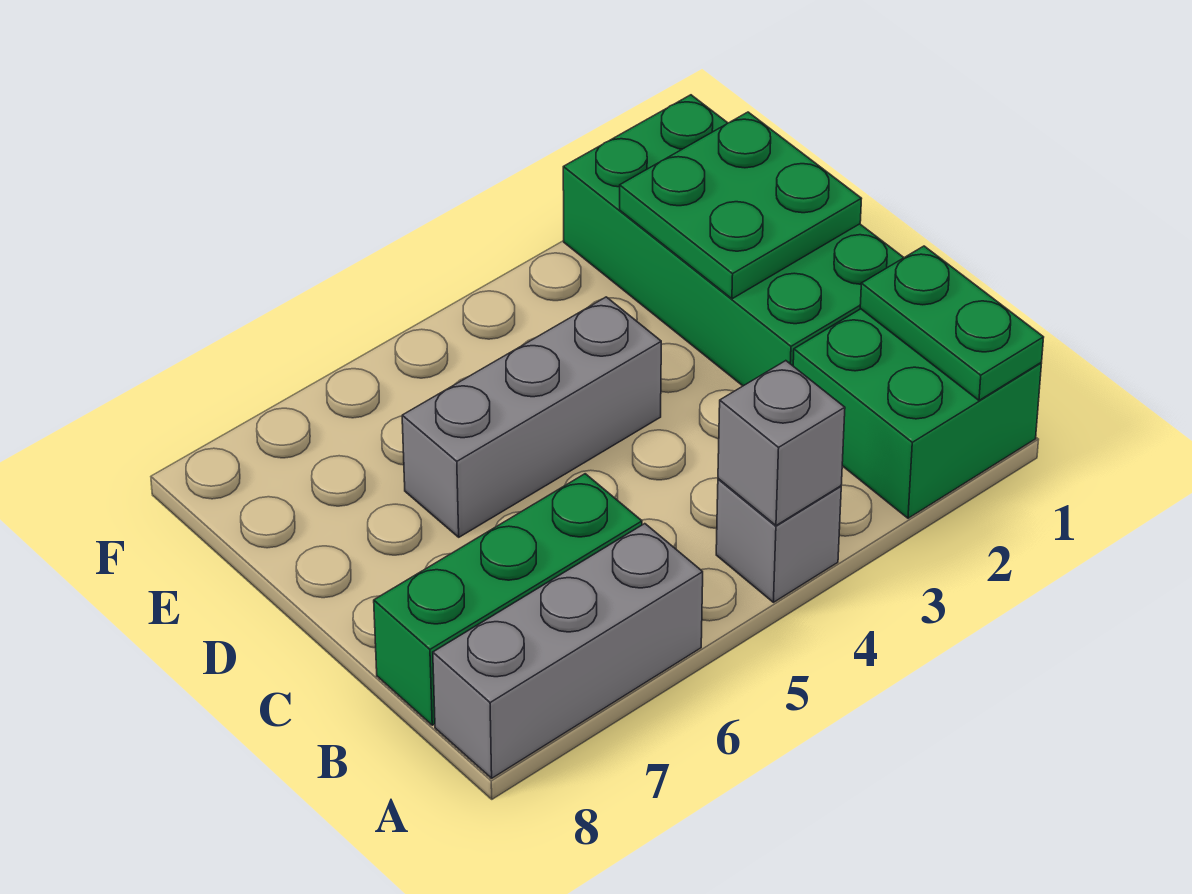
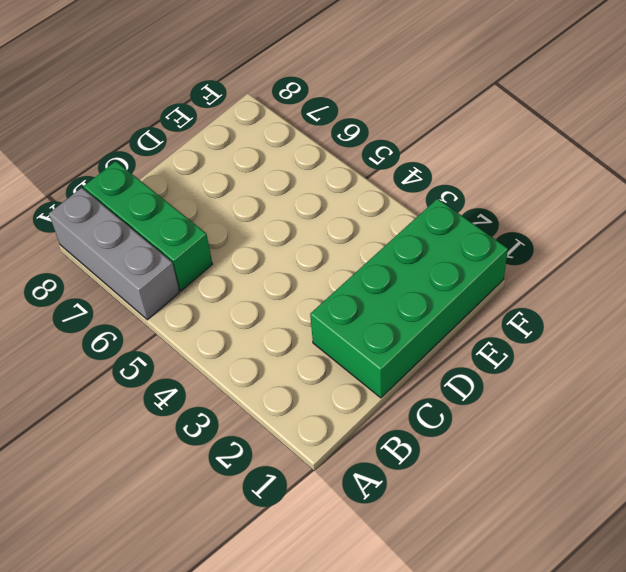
none -> green brick A1:B2 level 1
none -> grey brick A4 level 1

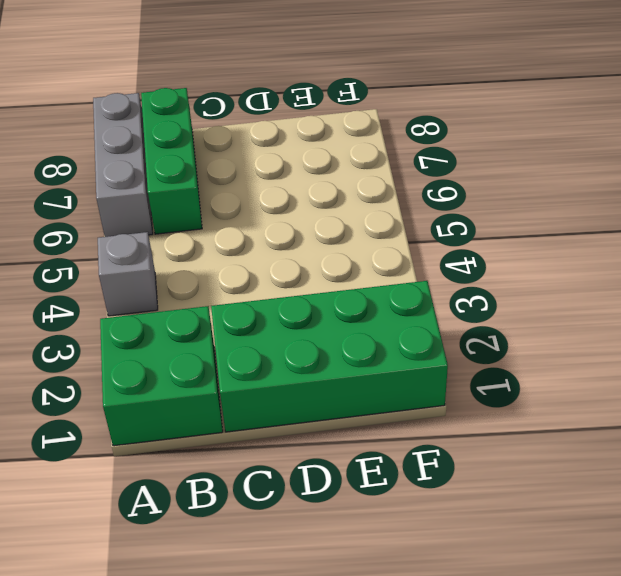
none -> grey brick D4:D6 level 1
none -> green plate A1:B1 level 2

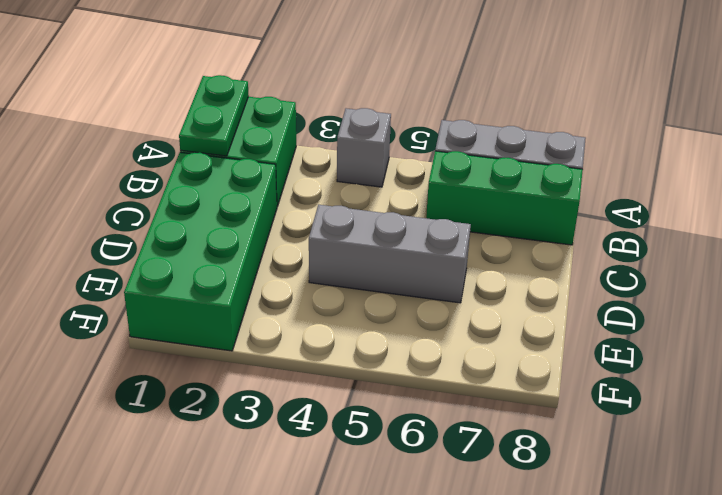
none -> grey brick A4 level 2
none -> green plate D1:E2 level 2

